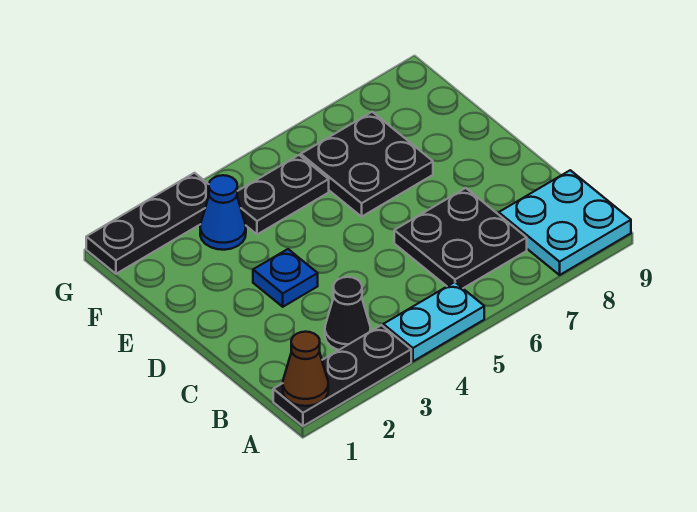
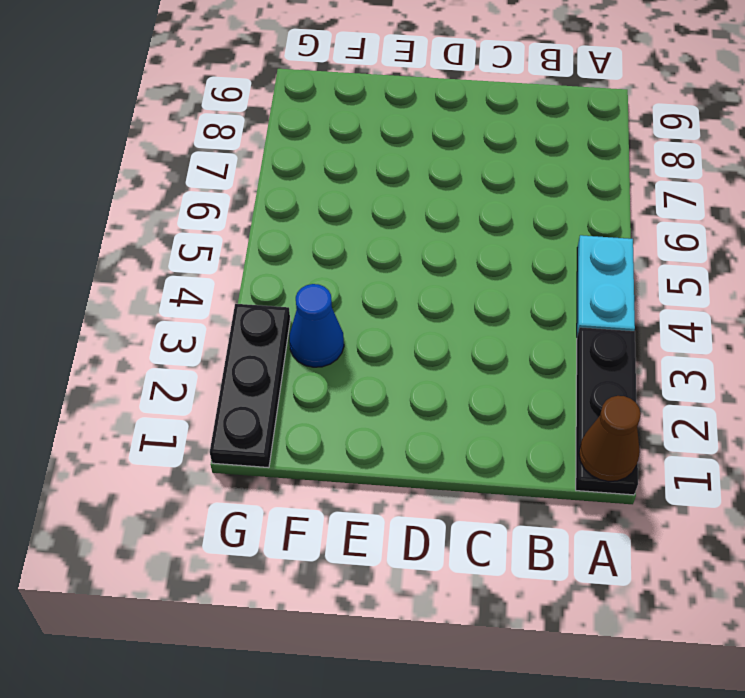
none -> cyan plate A8:B9 level 1
none -> black cone B3 level 1

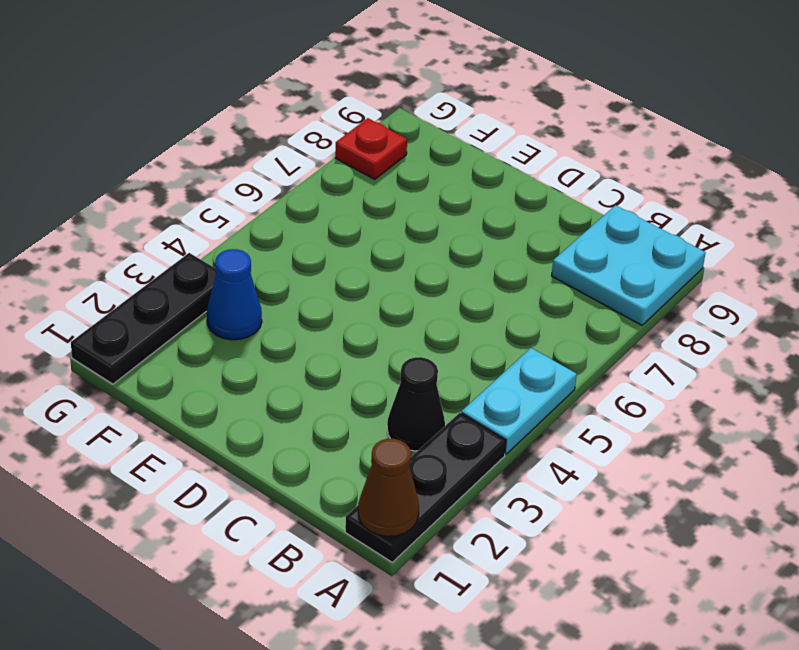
red plate G8 level 1 -> none
none -> black plate B6:C7 level 1
none -> blue plate D3 level 1

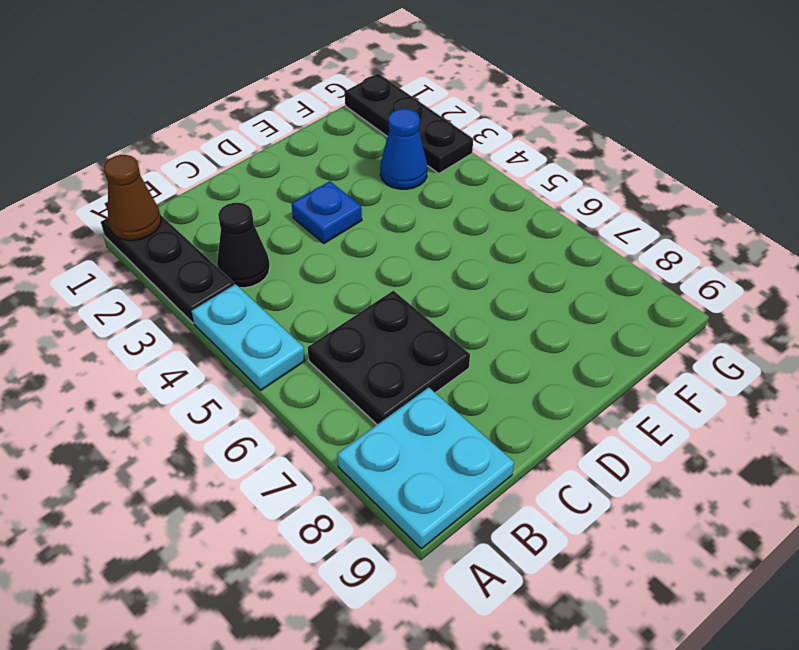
none -> black plate E6:F7 level 1
none -> black plate F4:F5 level 1

